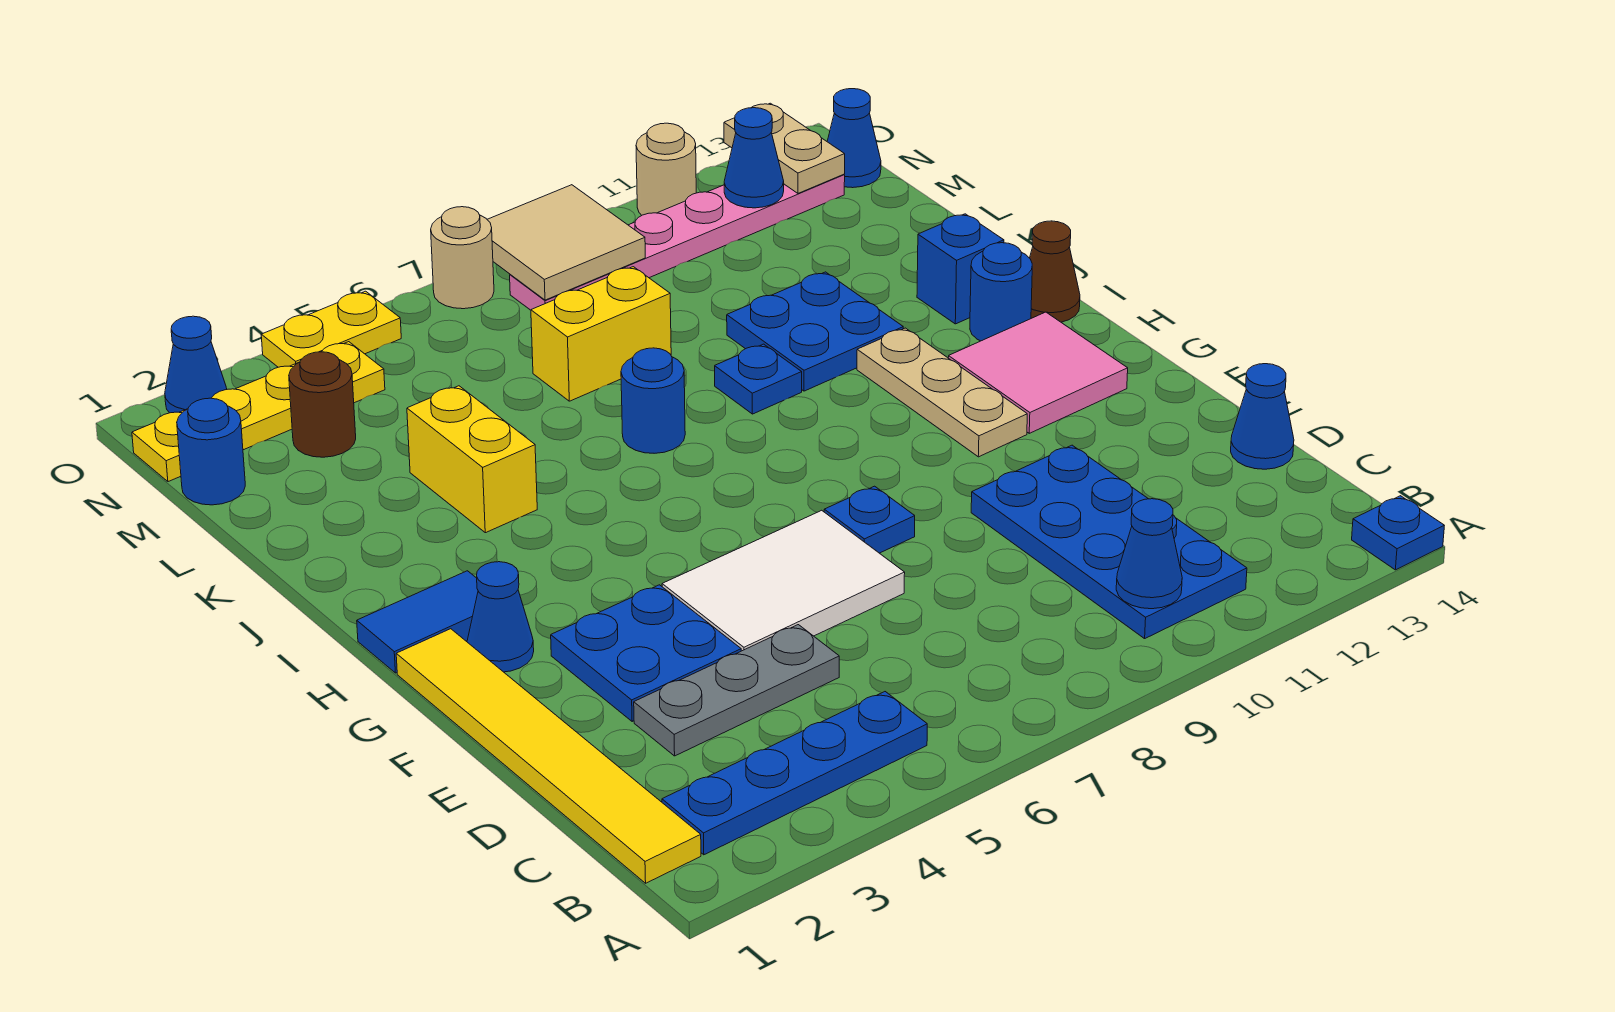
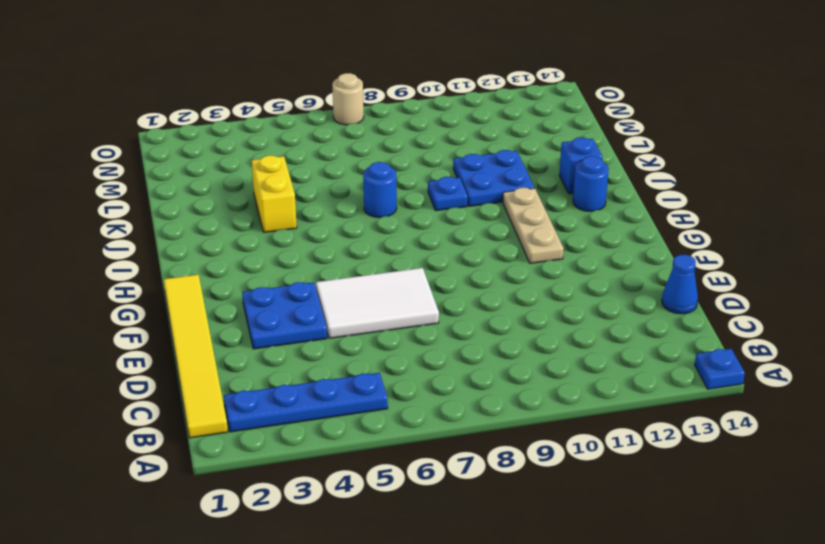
none -> blue plate B10:E11 level 1
none -> grey plate D3:D5 level 1
none -> blue plate F8 level 1
none -> blue cone G2 level 1

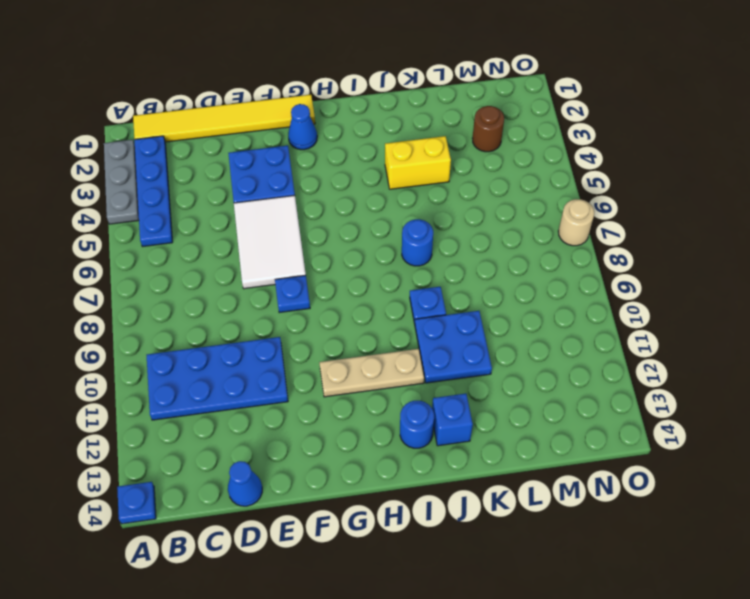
grey plate A2:A4 level 1 -> grey plate D3:D5 level 1
none -> pink tile G12:H13 level 1
none -> blue tile H1:H2 level 1
none -> brown cone I14 level 1
none -> yellow brick L7:L8 level 1

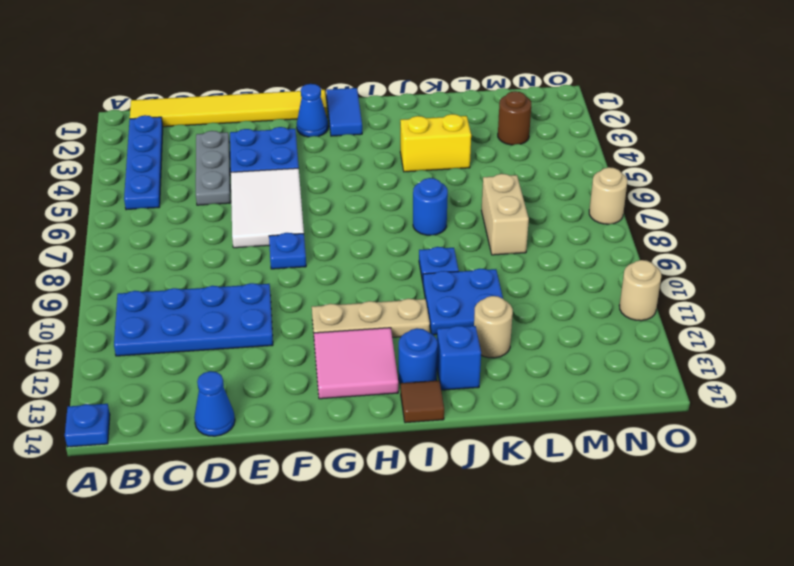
brown tile I14 level 1 -> brown cone I14 level 1
tan round brick K12 level 1 -> none
tan brick L7:L8 level 1 -> yellow brick L7:L8 level 1
none -> blue round brick M1 level 1
none -> yellow plate N1:N4 level 1
none -> pink plate N8:N13 level 1
none -> blue cone N14 level 1

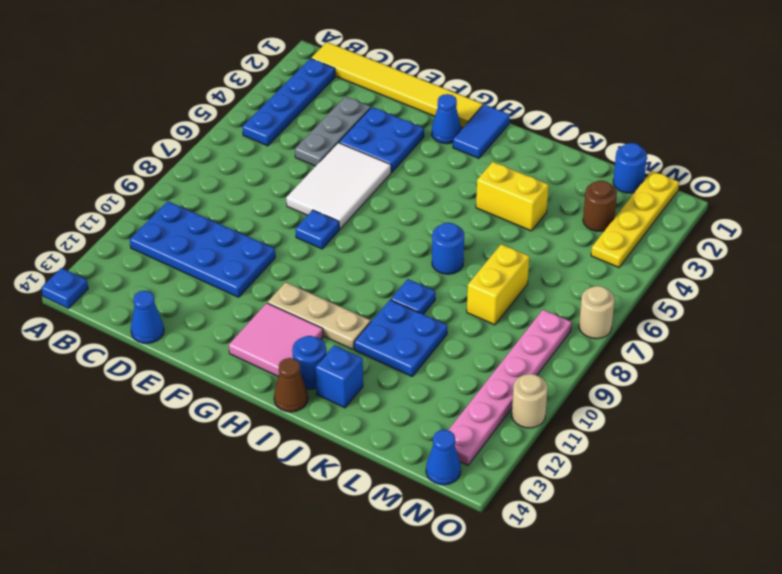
none -> blue cone O2 level 1
none -> yellow plate O4:O5 level 1
none -> blue cone B10 level 2
none -> tan tile N8:O9 level 2

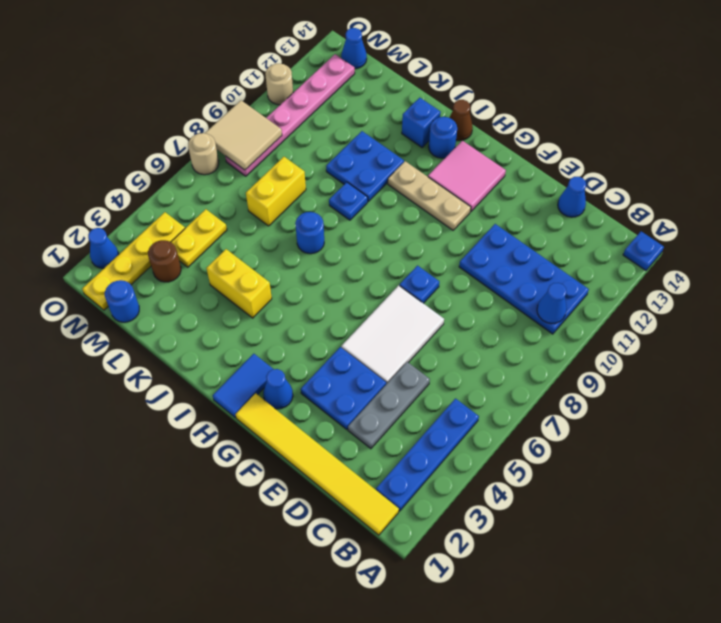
yellow plate M4:M5 level 1 -> yellow plate O4:O5 level 1
none -> blue cone N12 level 2
none -> tan plate N13:O13 level 2

